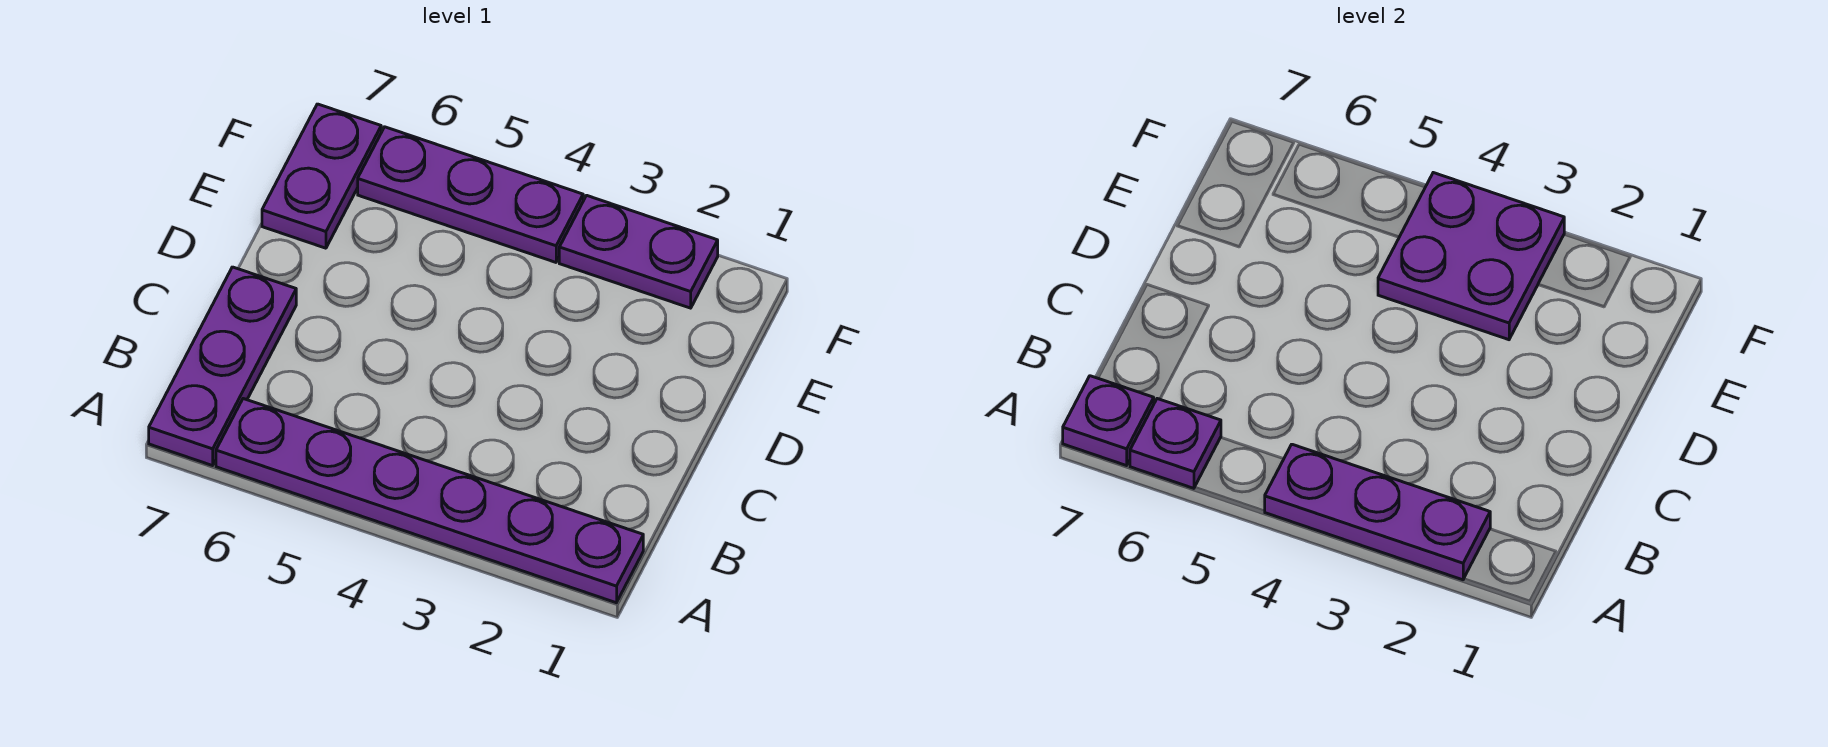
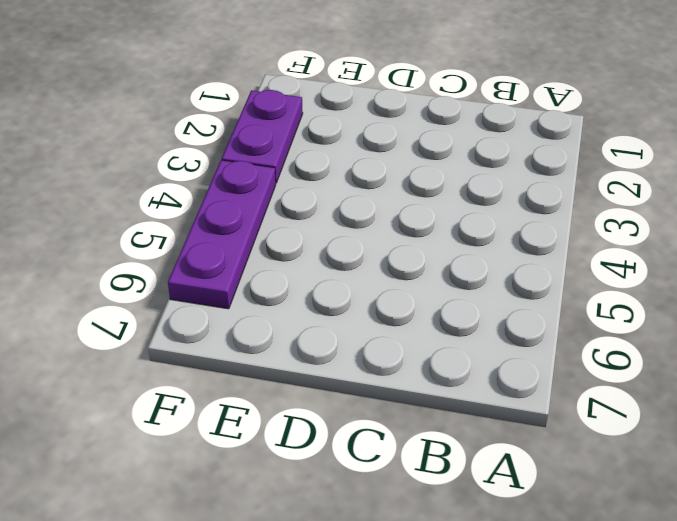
none -> purple plate A1:A6 level 1
none -> purple plate A7:C7 level 1

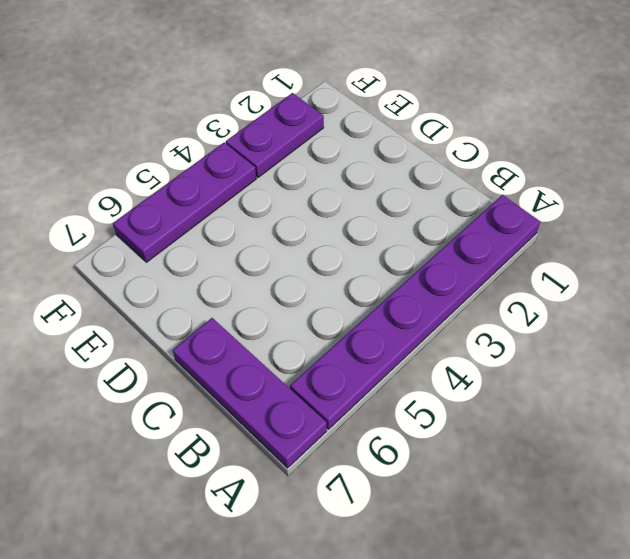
none -> purple plate E7:F7 level 1
none -> purple plate A2:A4 level 2

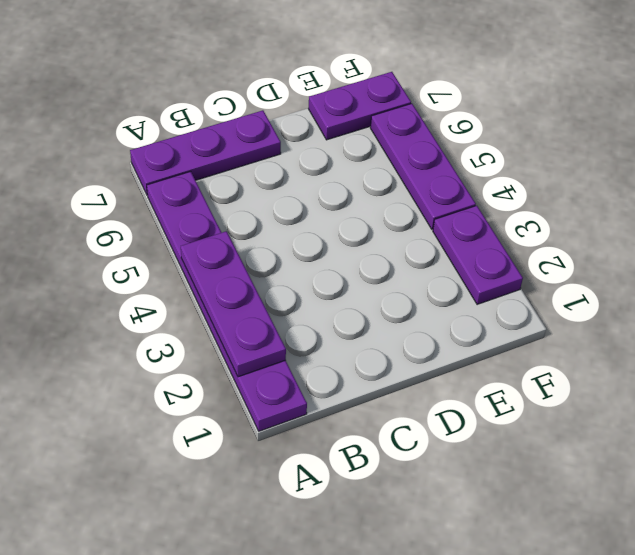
none -> purple plate A6 level 2
none -> purple plate A7 level 2

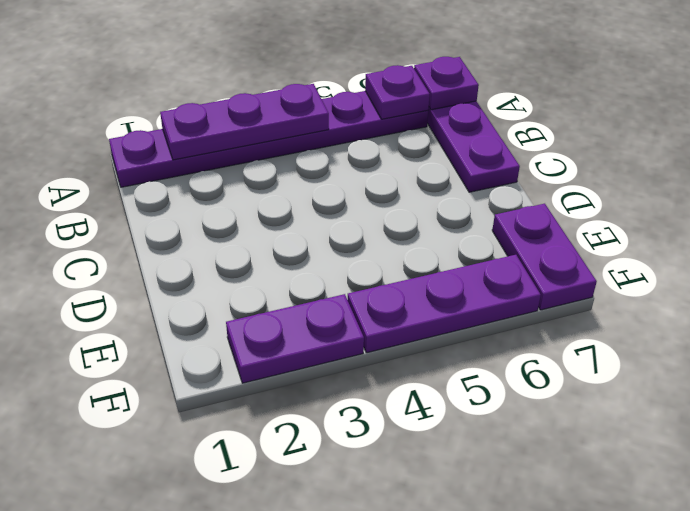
none -> purple plate E3:F4 level 2

